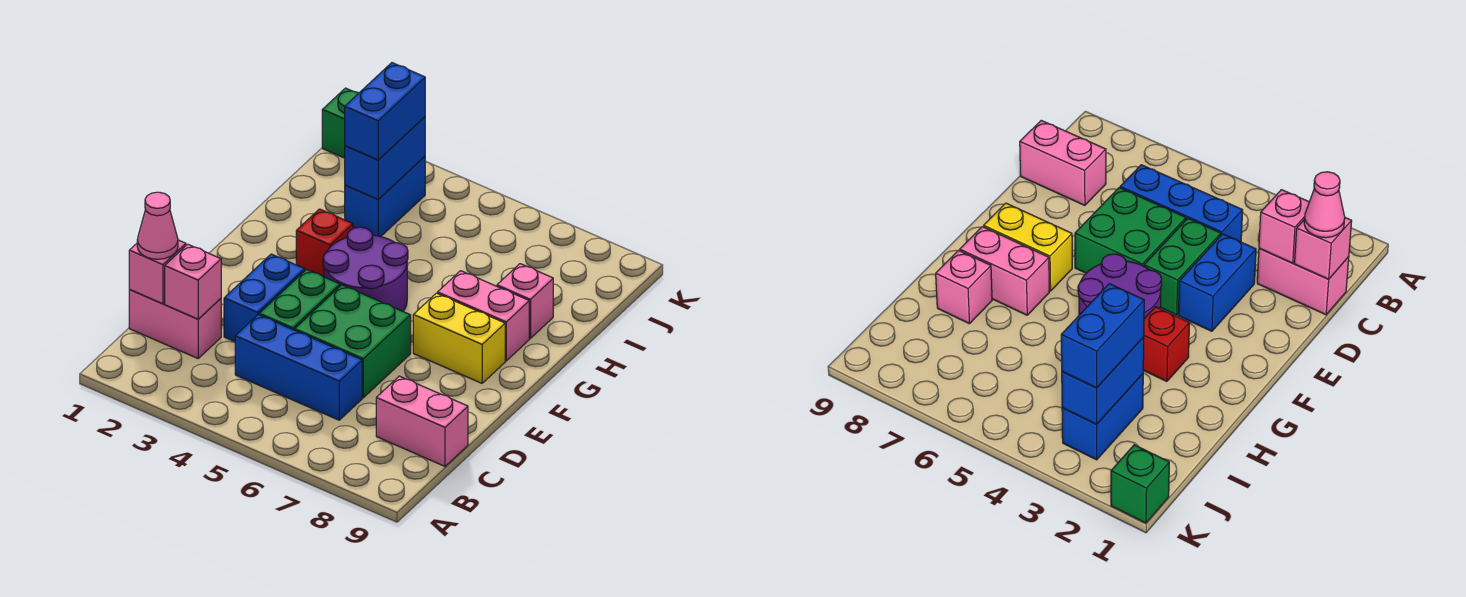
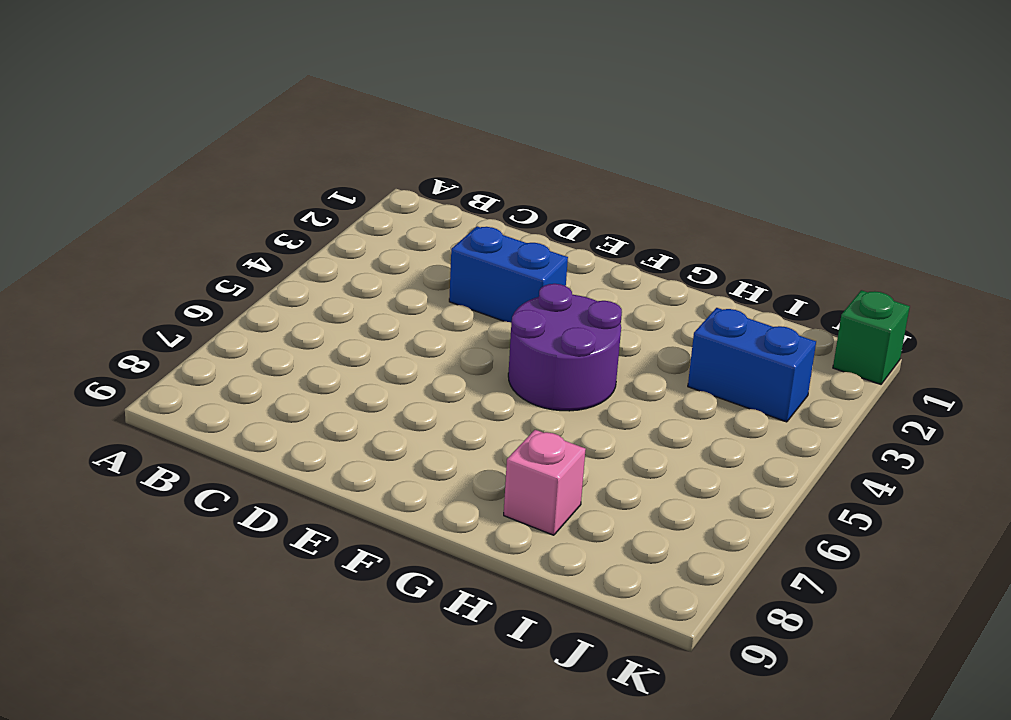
none -> pink brick C1:C2 level 1
none -> blue brick C4:C6 level 1
none -> pink brick C8:C9 level 1

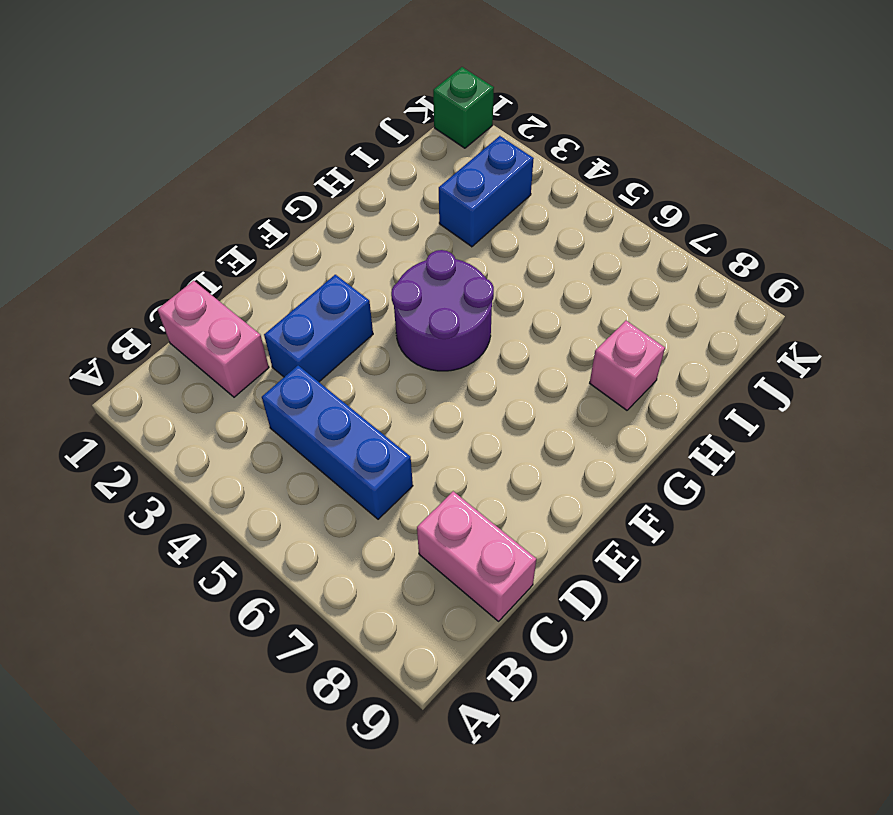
none -> green brick D4:E4 level 1
none -> green brick D5:E6 level 1
none -> yellow brick F7:F8 level 1

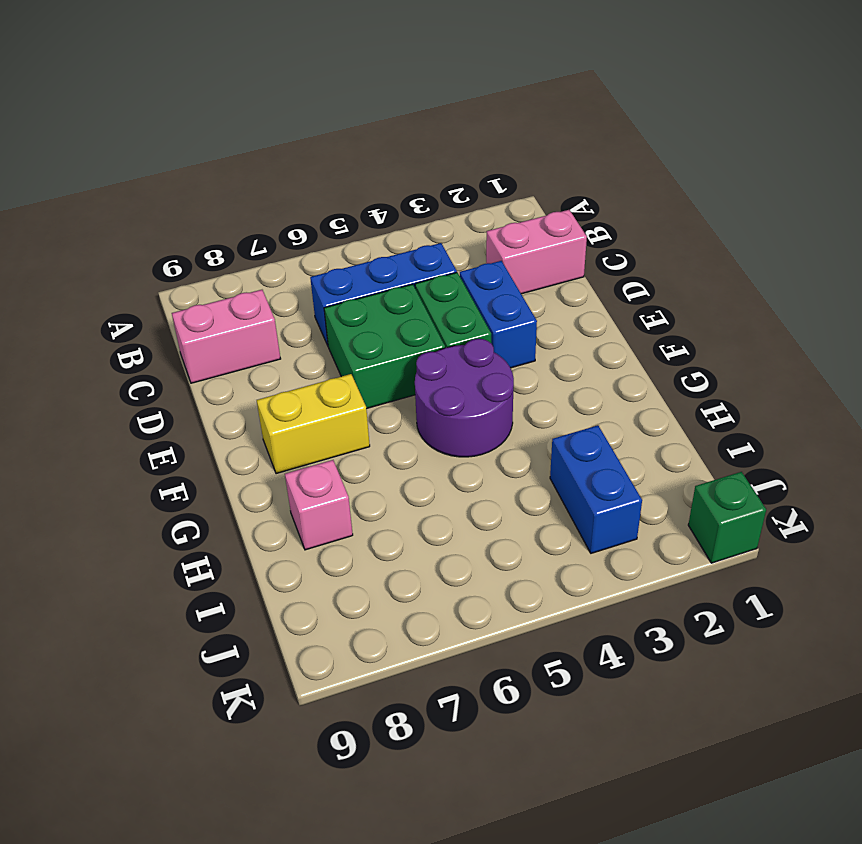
none -> red brick G3 level 1
none -> pink brick G7:G8 level 1
none -> pink brick C1 level 2

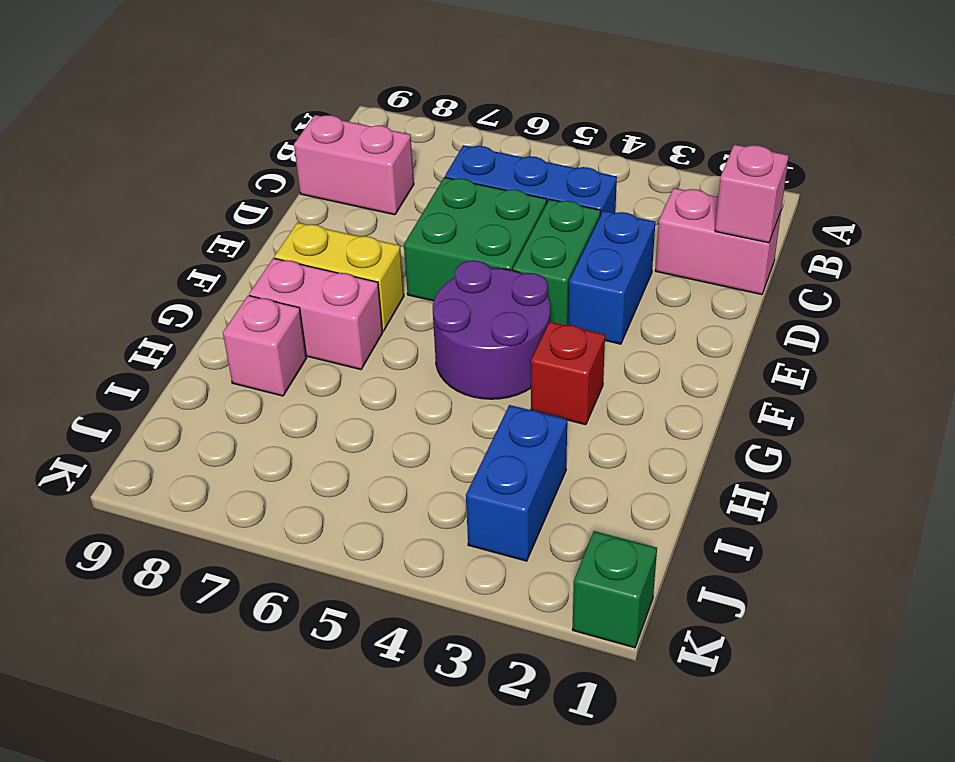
none -> pink brick C2 level 2
none -> blue brick I3:J3 level 2
none -> pink cone C1 level 3

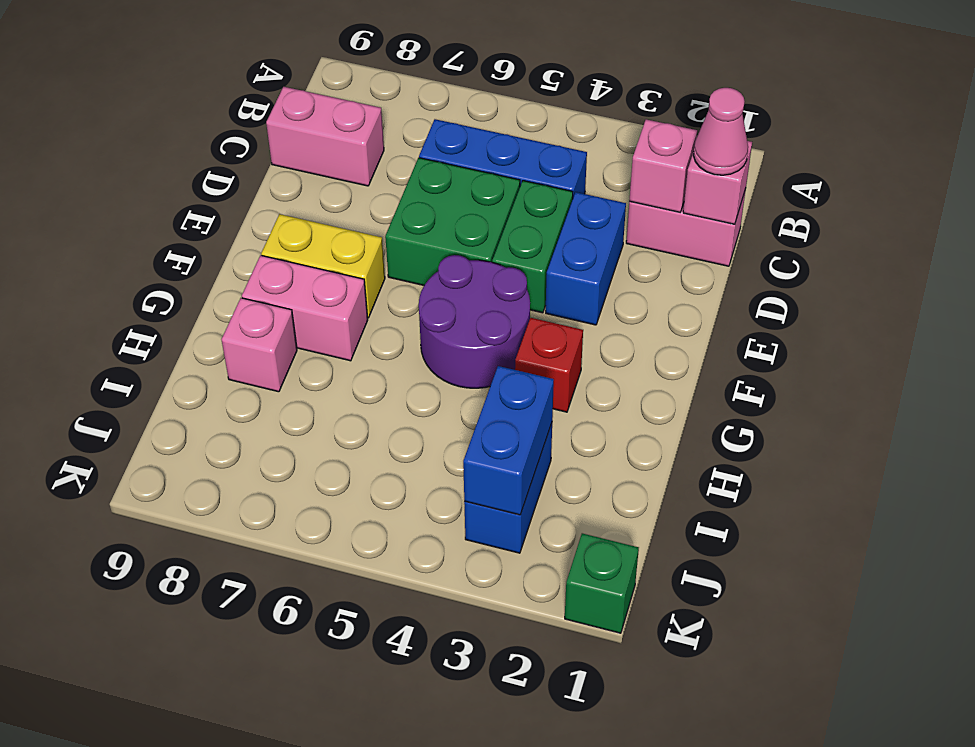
none -> blue brick I3:J3 level 3

